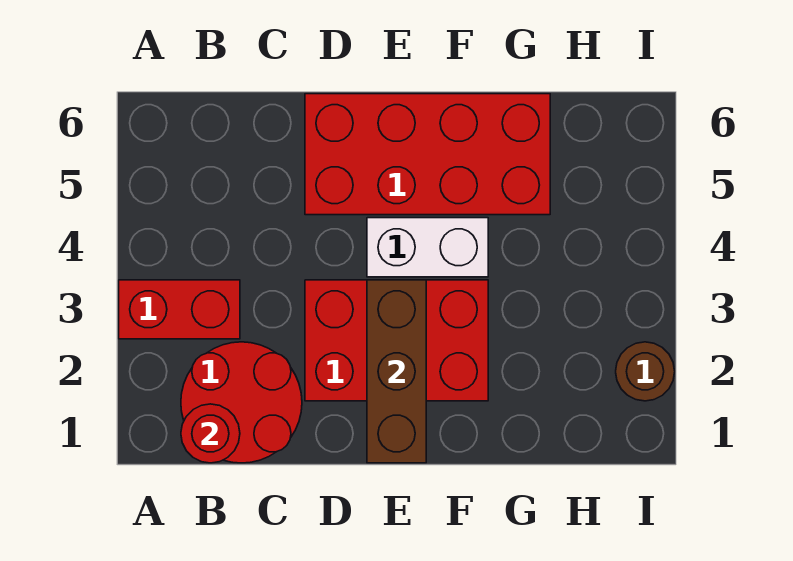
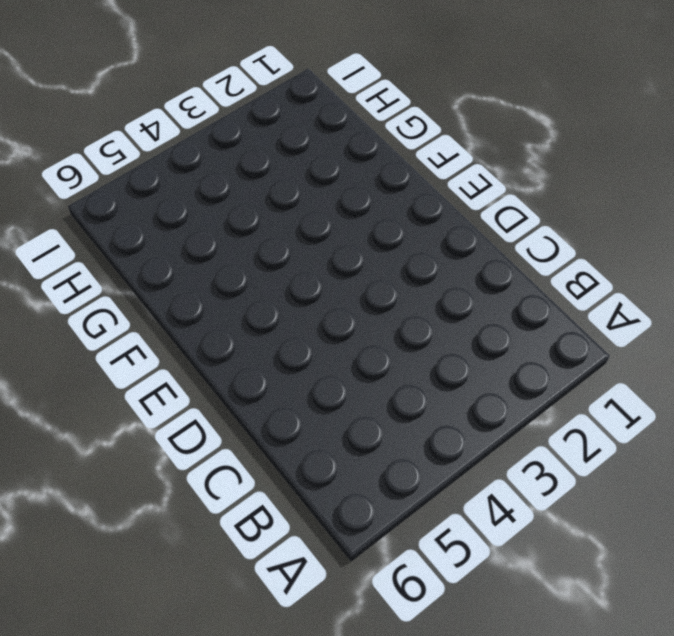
none -> red brick A3:B3 level 1
none -> red round brick B1:C2 level 1

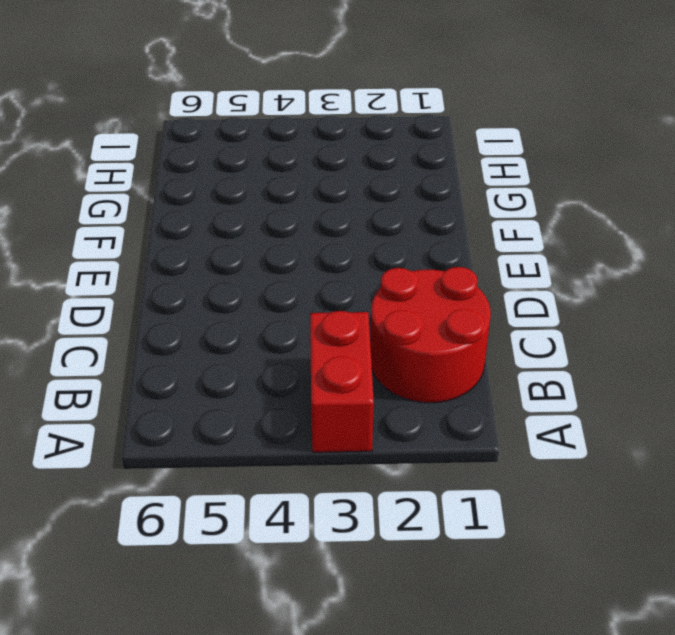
none -> red brick D2:F3 level 1
none -> red brick D5:G6 level 1

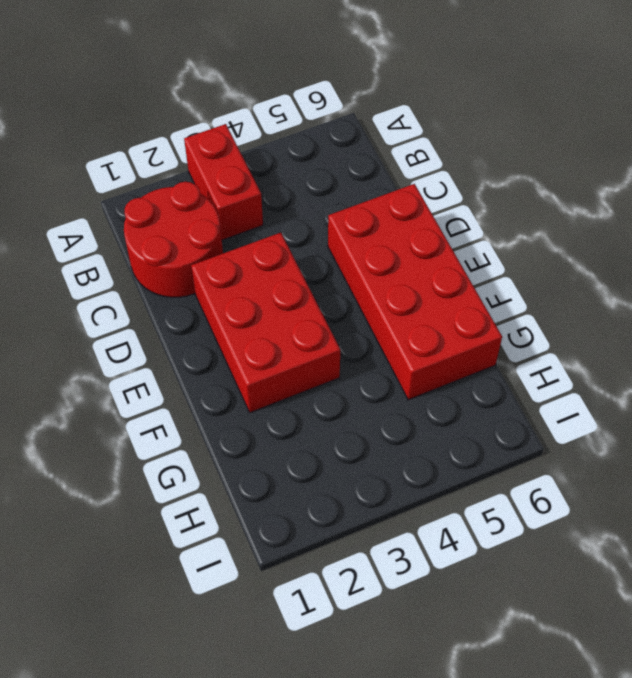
none -> white brick E4:F4 level 1
none -> brown round brick I2 level 1

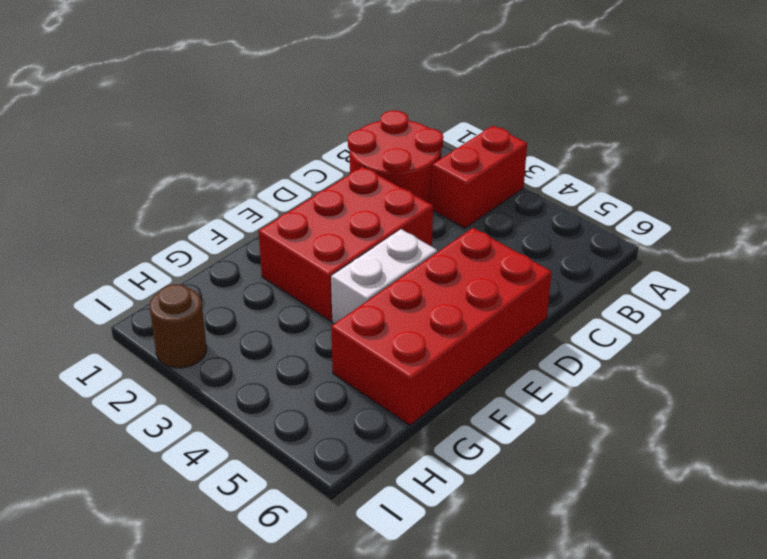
none -> red round brick B1 level 2
none -> brown brick E1:E3 level 2

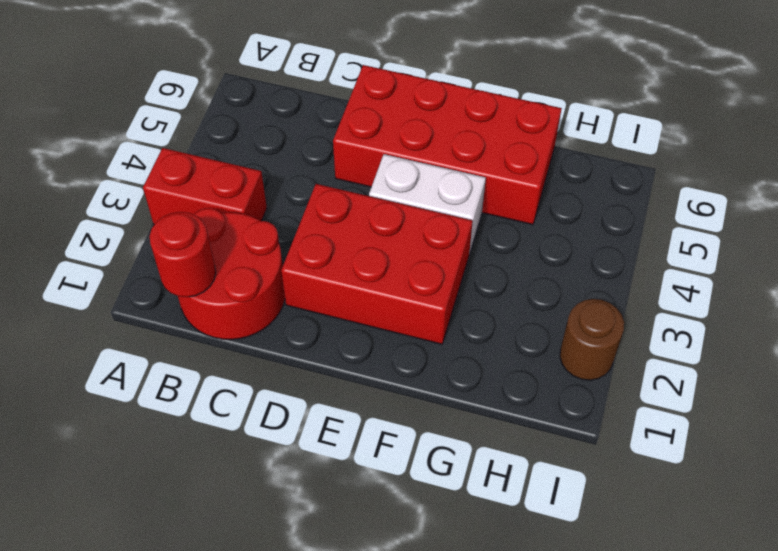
none -> brown brick E1:E3 level 2

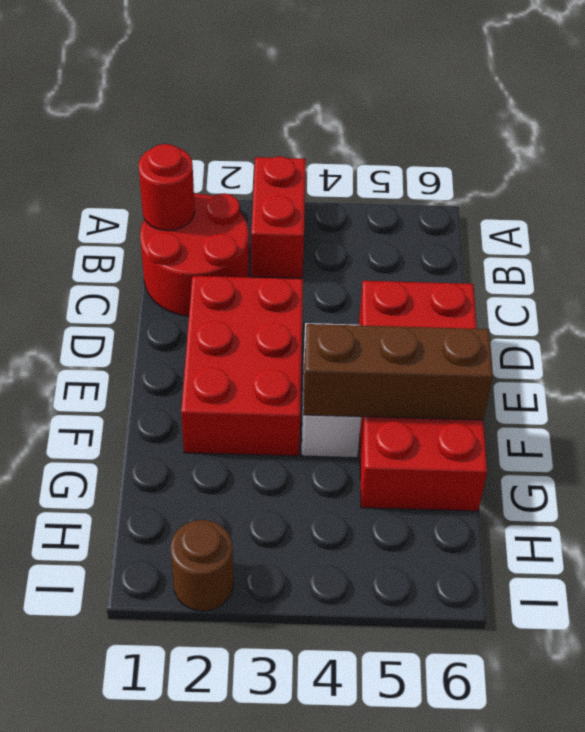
brown brick F4:F6 level 2 -> brown brick E1:E3 level 2

